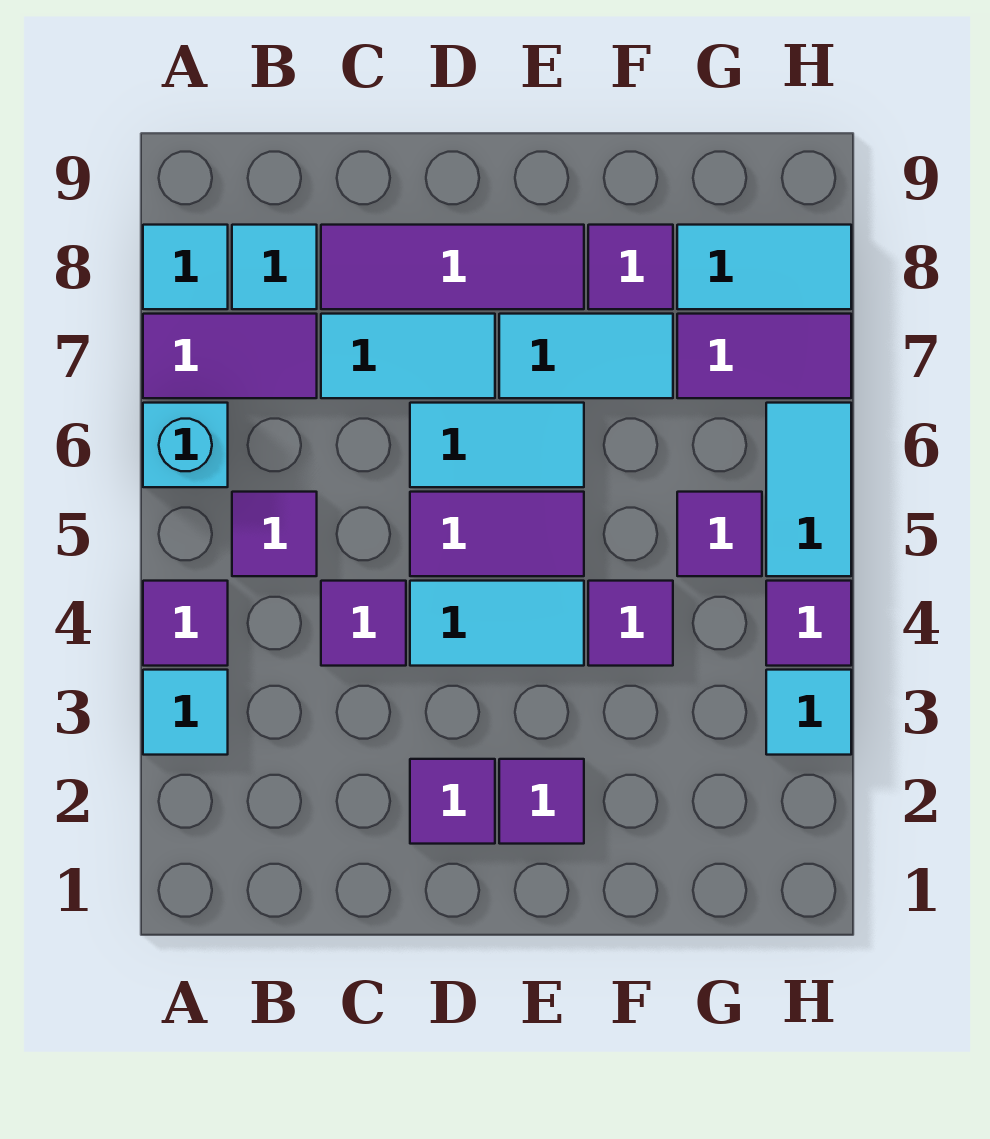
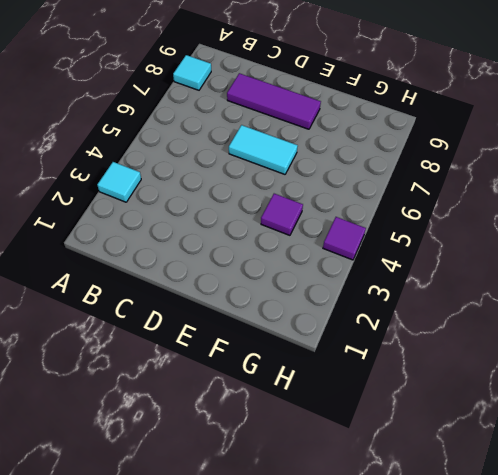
none -> purple tile A4 level 1
none -> cyan brick A6 level 1
none -> purple tile A7:B7 level 1

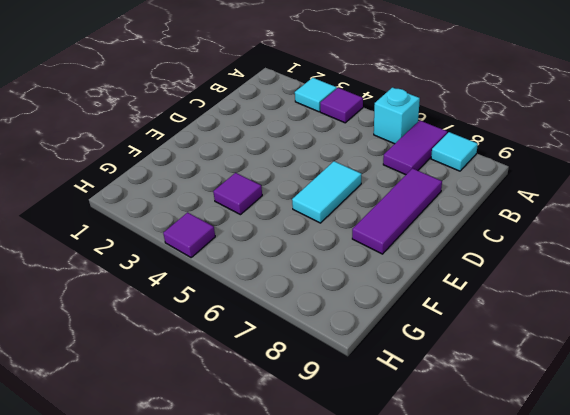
none -> purple tile B5 level 1
none -> cyan tile B8 level 1
none -> purple tile C4 level 1

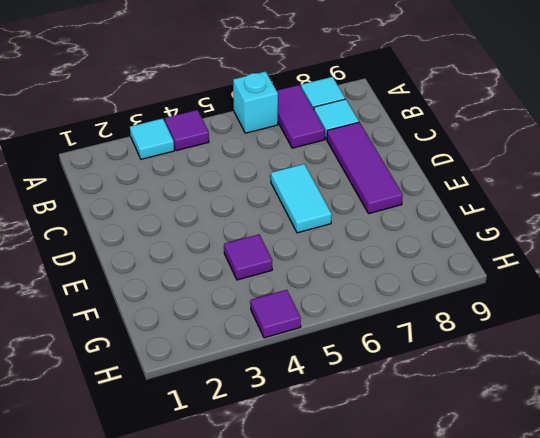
none -> purple tile B5 level 1
none -> purple tile C4 level 1
none -> cyan tile C7:D7 level 1

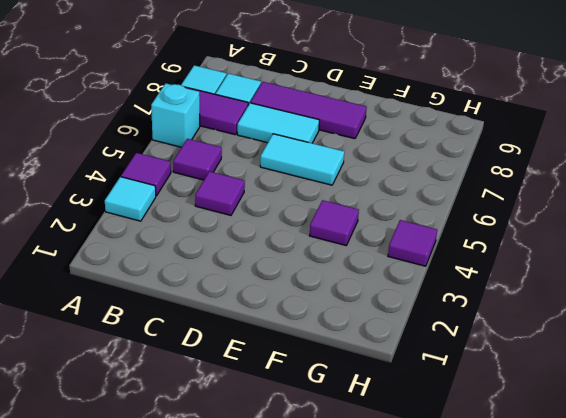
none -> purple tile D2 level 1
none -> cyan tile D4:E4 level 1
none -> purple tile D5:E5 level 1

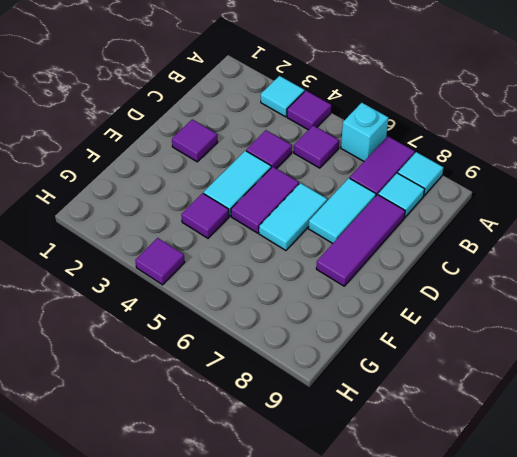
none -> purple tile E2 level 1
none -> cyan tile E7:F7 level 1
none -> purple tile F8 level 1

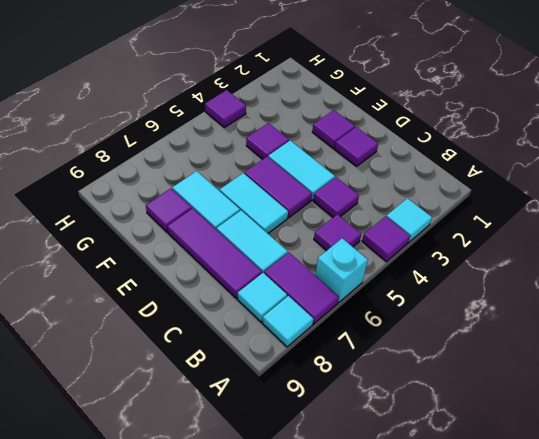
none -> purple tile G5 level 1
none -> purple tile G7:H7 level 1
none -> cyan tile G8:H8 level 1

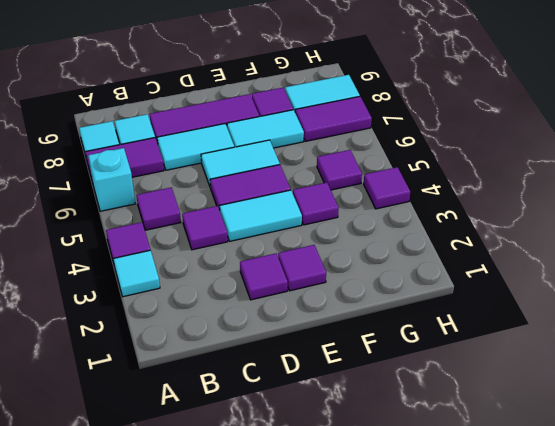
none -> cyan tile H3 level 1
none -> cyan tile H5:H6 level 1

